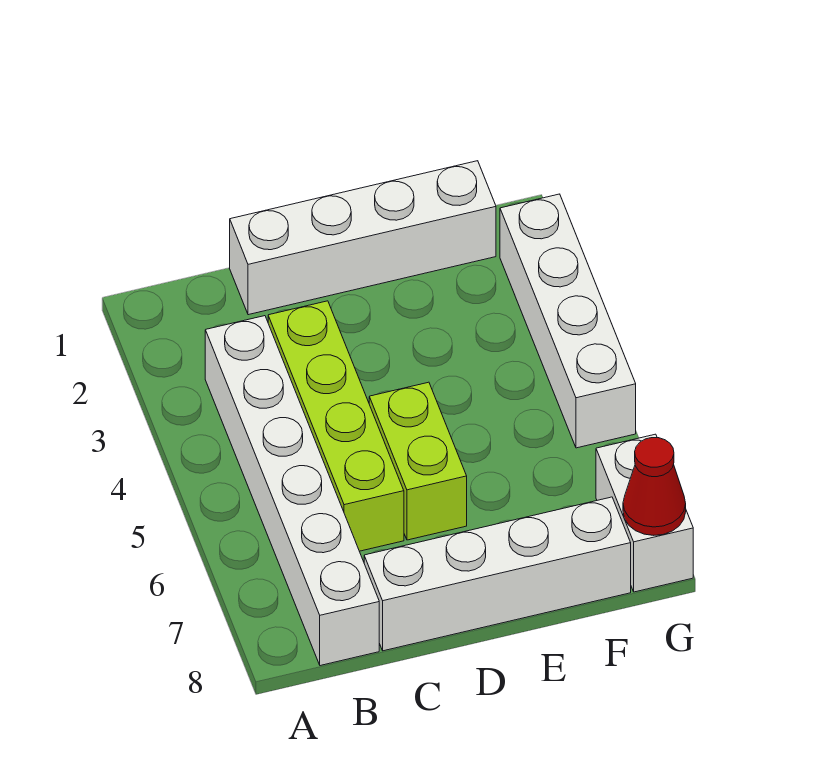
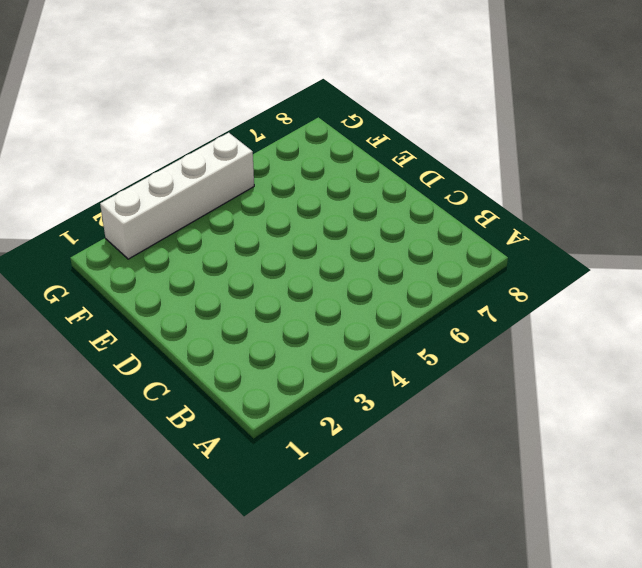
none -> white brick B3:B8 level 1
none -> white brick C1:F1 level 1

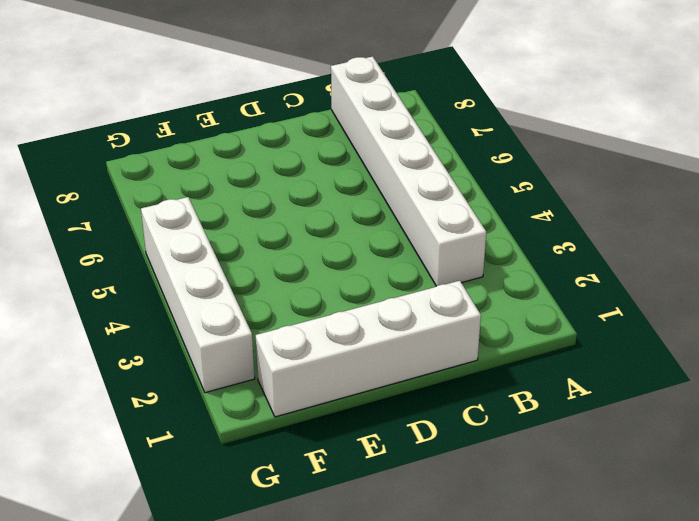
none -> lime brick C3:C6 level 1
none -> white brick C8:F8 level 1

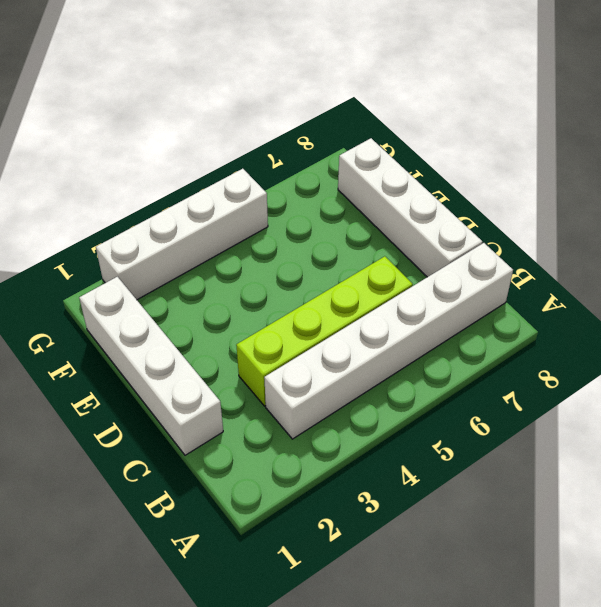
none -> lime brick D5:D6 level 1
none -> white brick G7:G8 level 1

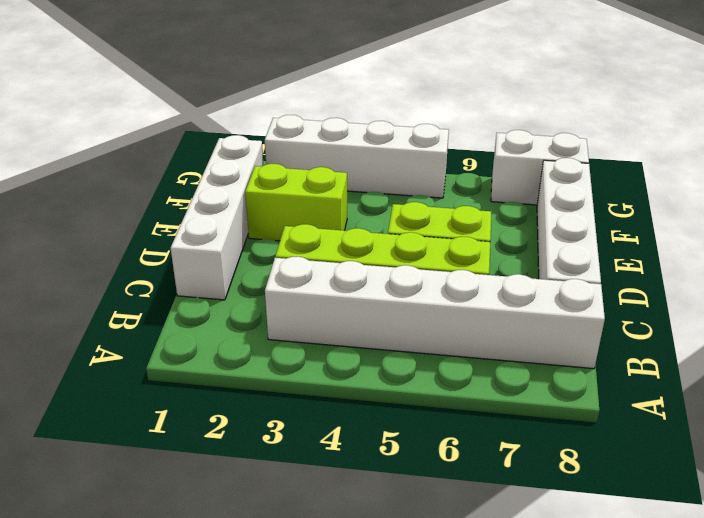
lime brick E2:E3 level 1 -> none
none -> red cone G8 level 2

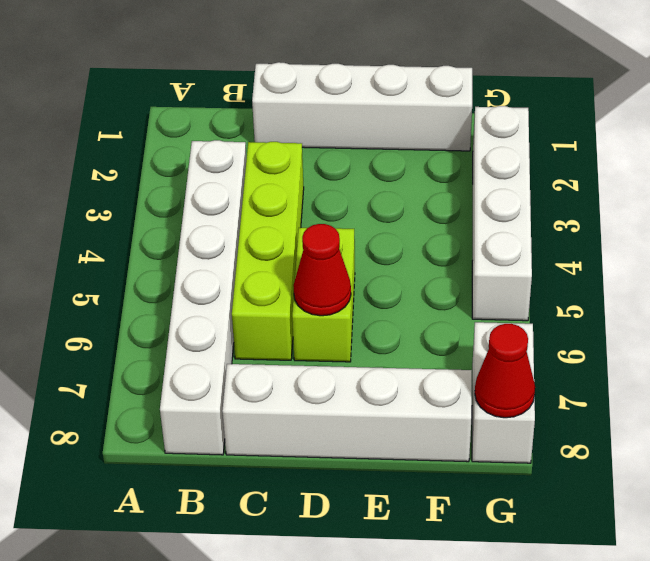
red cone D6 level 2 -> none

